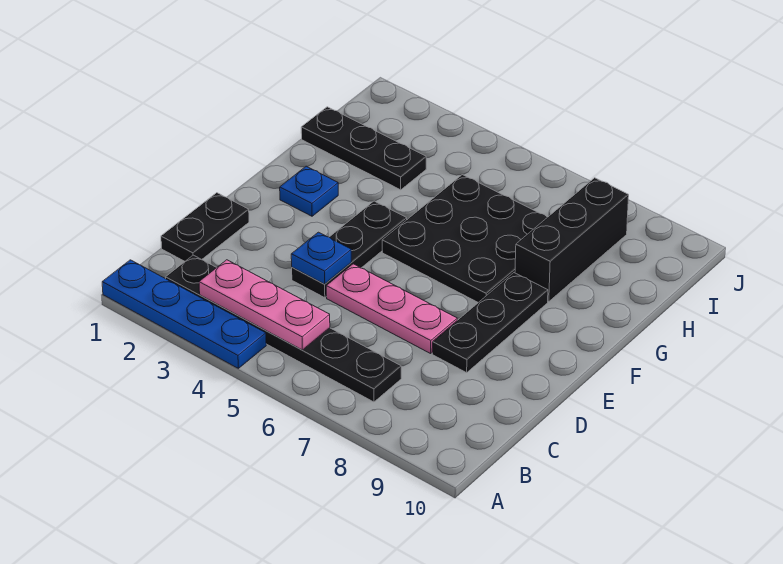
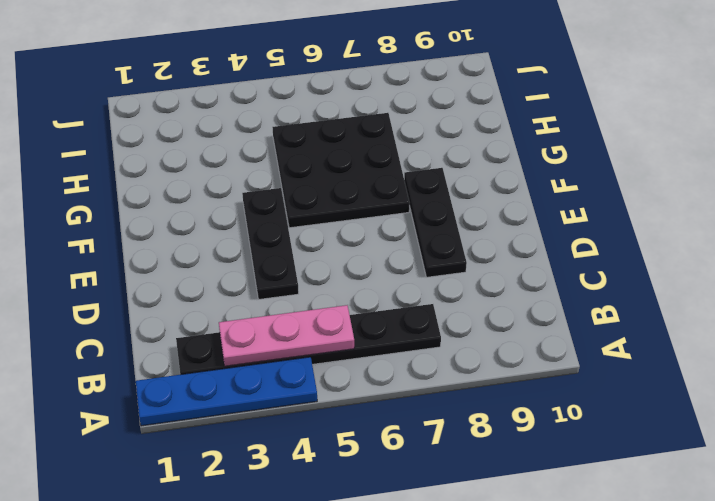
none -> black plate C1:D1 level 1
none -> pink plate D5:D7 level 1
none -> blue plate F2 level 1

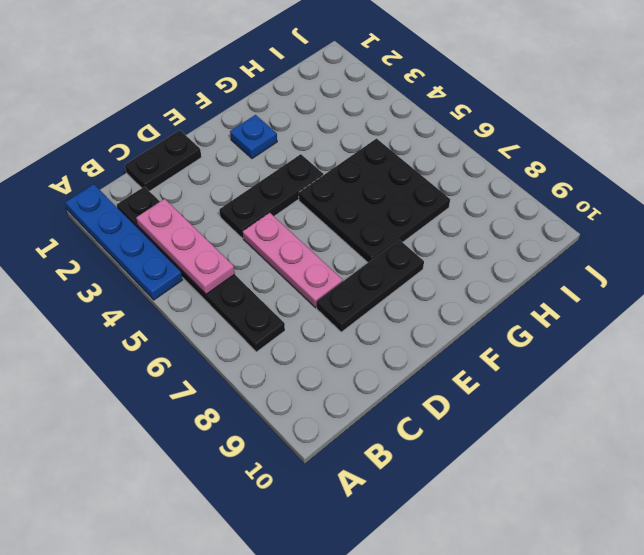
none -> black brick G8:I8 level 1
none -> black plate H1:H3 level 1
none -> blue plate D4 level 2

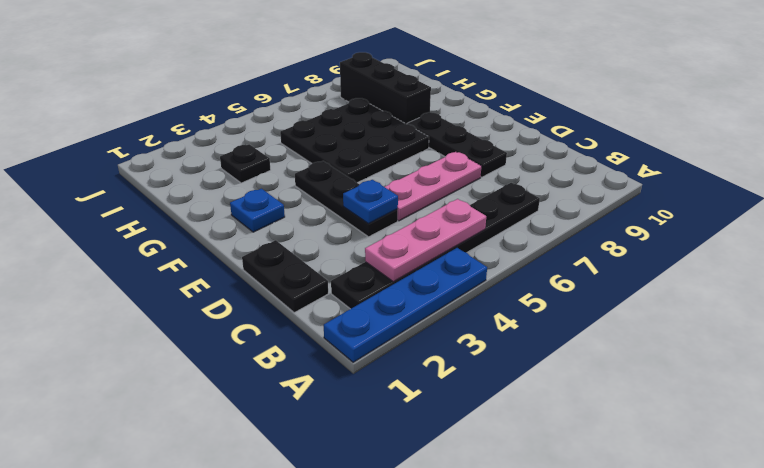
black plate H3 level 1 -> black plate H1:H3 level 1

